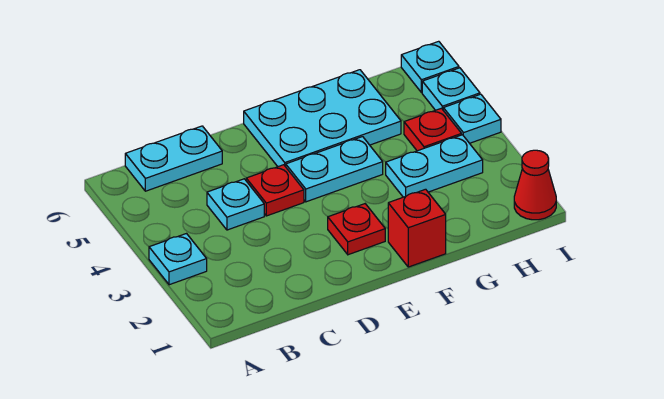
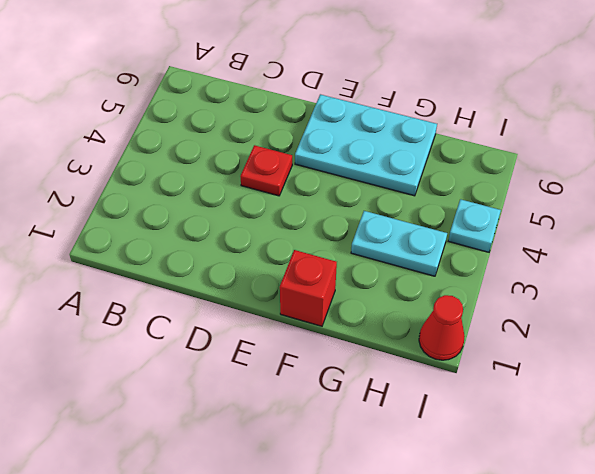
none -> cyan plate A3 level 1
none -> cyan plate B6:C6 level 1
none -> cyan plate C4 level 1

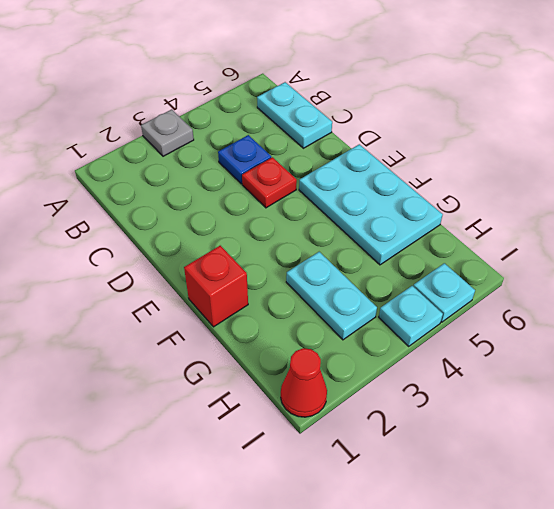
grey plate A3 level 1 -> cyan plate A3 level 1
blue plate C4 level 1 -> cyan plate C4 level 1
none -> red plate E2 level 1
none -> cyan plate E4:F4 level 1
none -> red plate H4 level 1

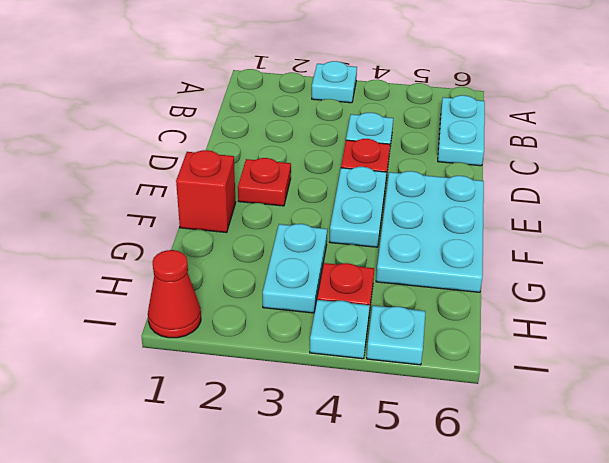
none -> cyan plate I6 level 1

